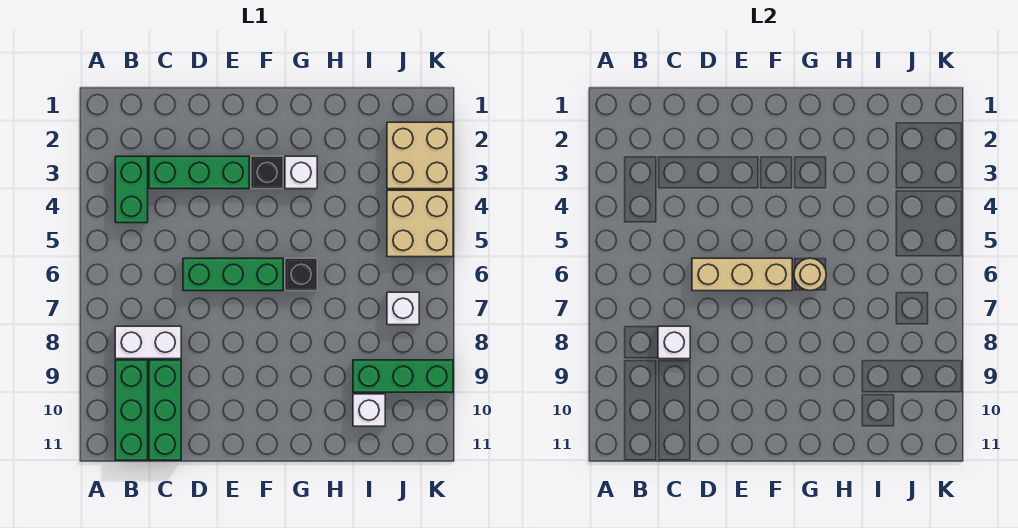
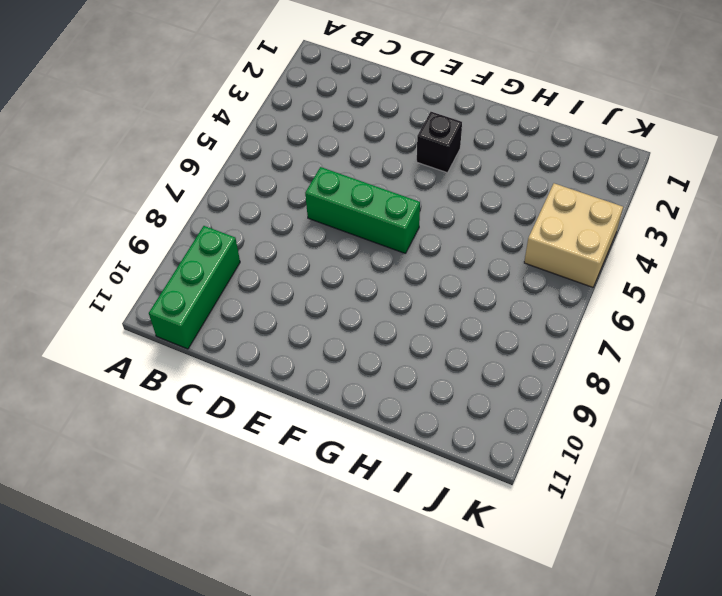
none -> green brick B3:B4 level 1
none -> white brick B8:C8 level 1
none -> green brick C3:E3 level 1

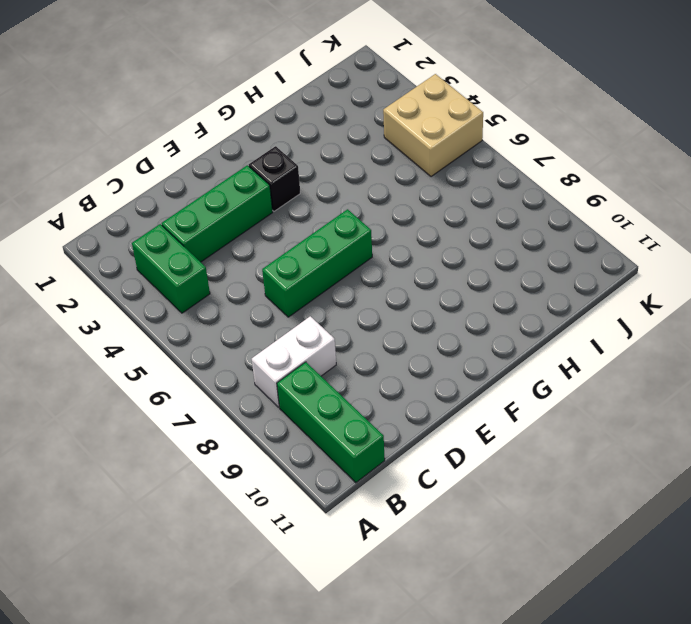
none -> green brick C9:C11 level 1
none -> white brick G3 level 1
none -> black brick G6 level 1

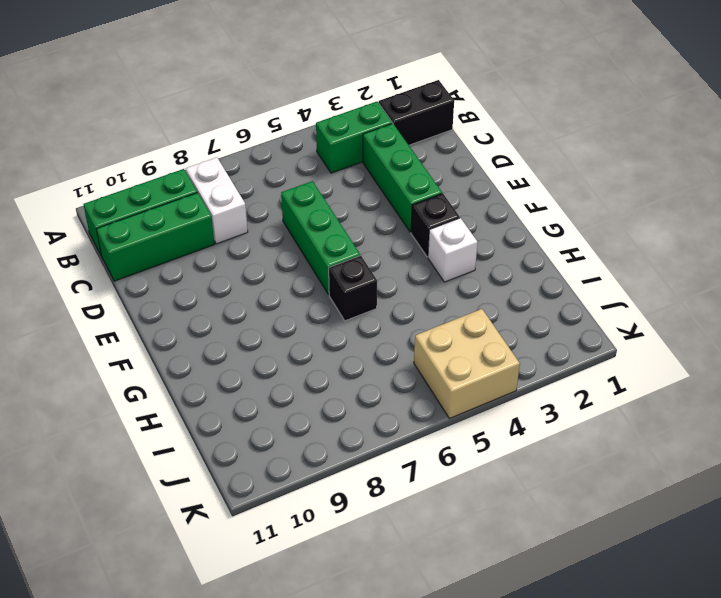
black brick B1:B2 level 1 -> none
none -> green brick I9:K9 level 1
none -> white brick I10 level 1
none -> tan brick J2:K3 level 1

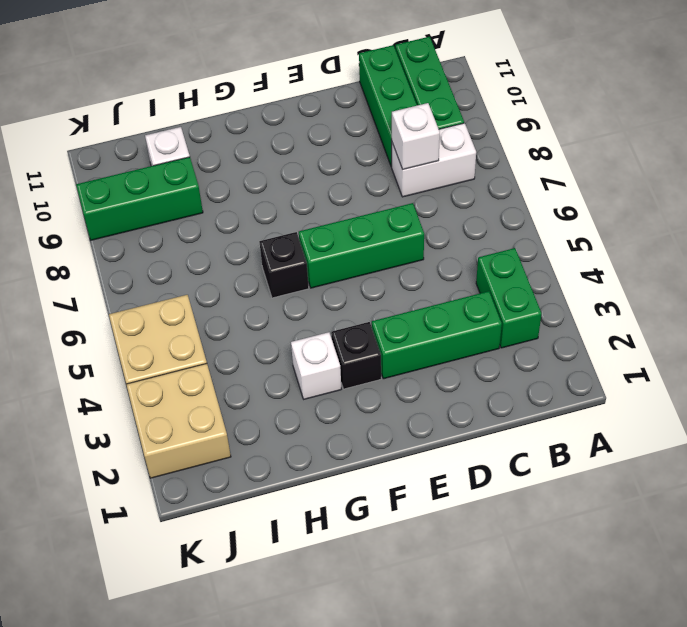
none -> white brick J7 level 1
none -> tan brick D6:F6 level 2
none -> tan round brick G6 level 2

